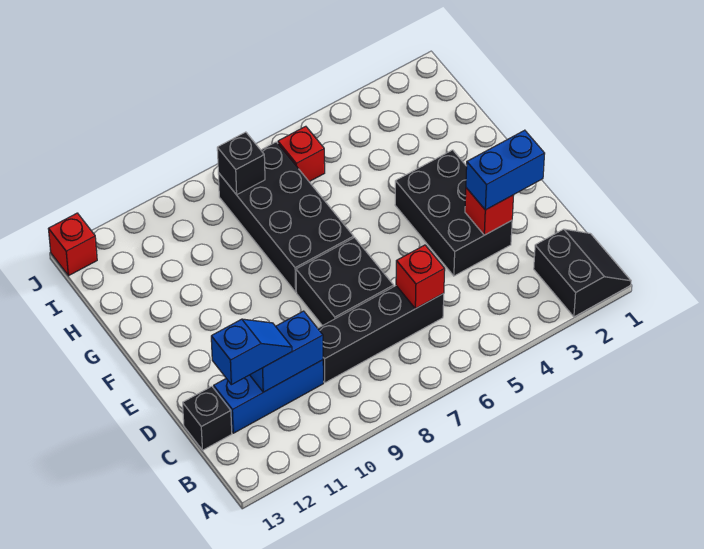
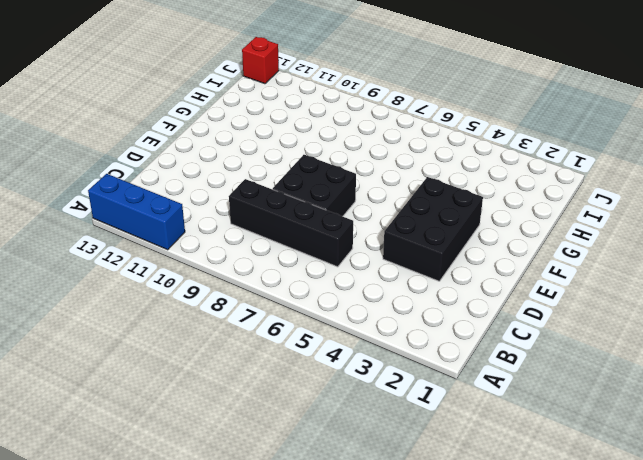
blue brick A11:A13 level 1 -> blue brick C10:C12 level 1
none -> black slope A1:B2 level 1 top 2
none -> black brick C13 level 1
none -> black brick F7:I8 level 1

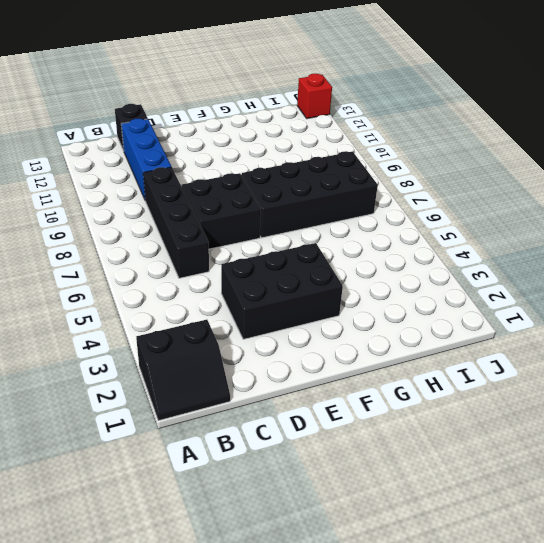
none -> red brick I6 level 1
none -> red brick C6 level 2
none -> blue brick C10:C11 level 2

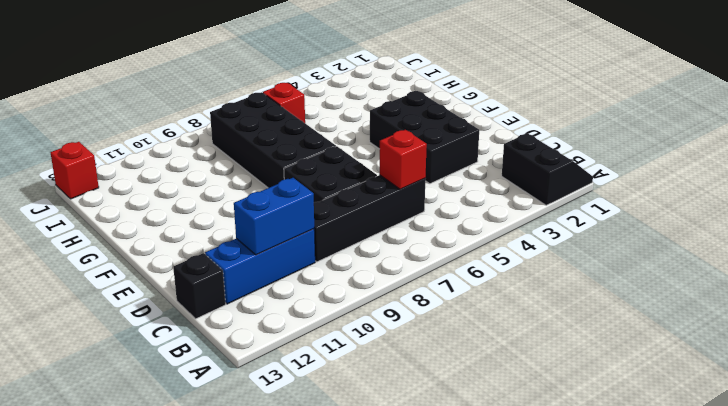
none -> red brick D3 level 2
none -> black brick I8 level 2
none -> blue slope C11:C12 level 3 top 12

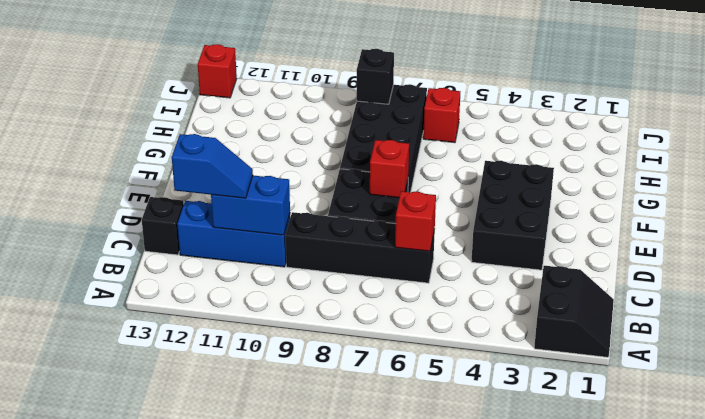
red brick E7 level 2 -> red brick D3 level 2
none -> blue brick D2:D3 level 3

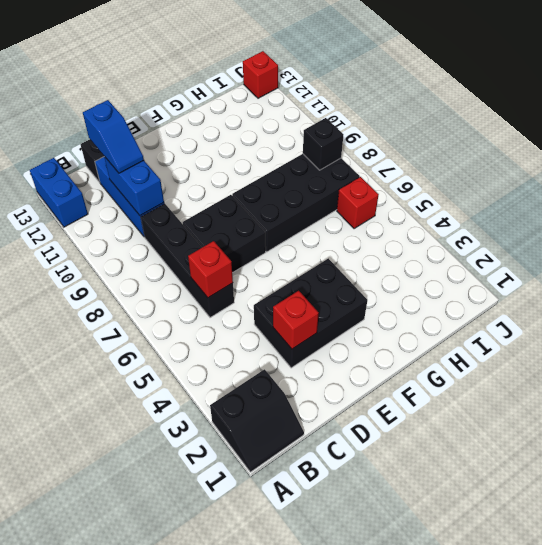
blue brick A12:A13 level 1 -> blue brick D2:D3 level 3

